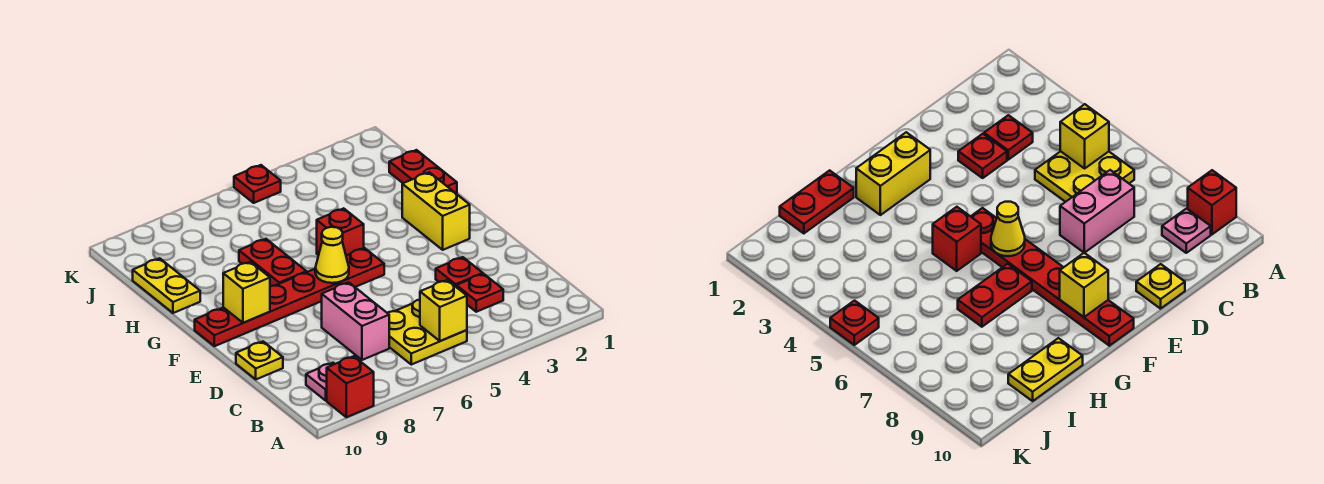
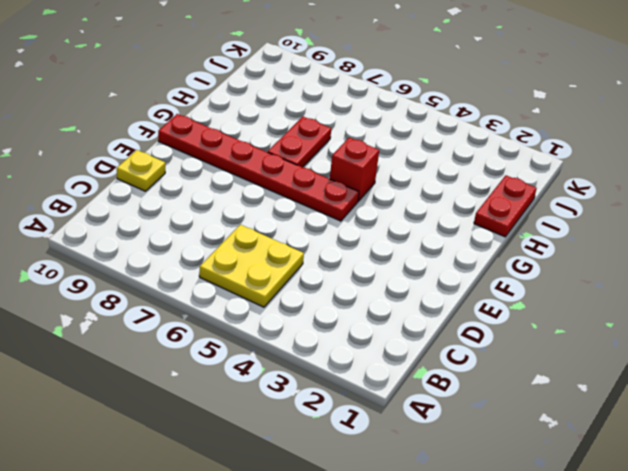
none -> red brick A9 level 1
none -> pink plate B9 level 1
none -> red plate C3 level 1

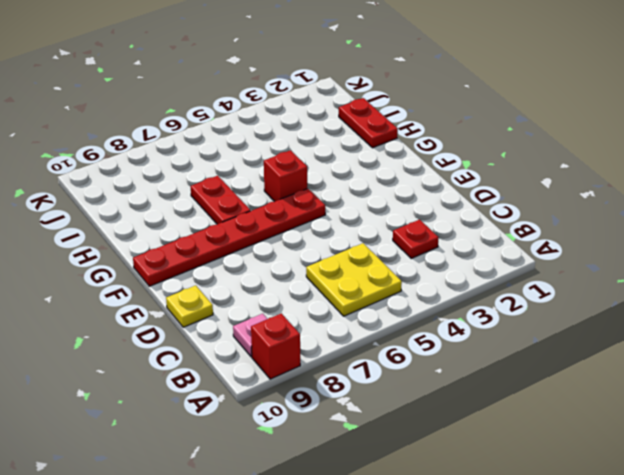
none -> pink brick C7:D7 level 1
none -> red plate D3 level 1
none -> yellow brick F2:G2 level 1

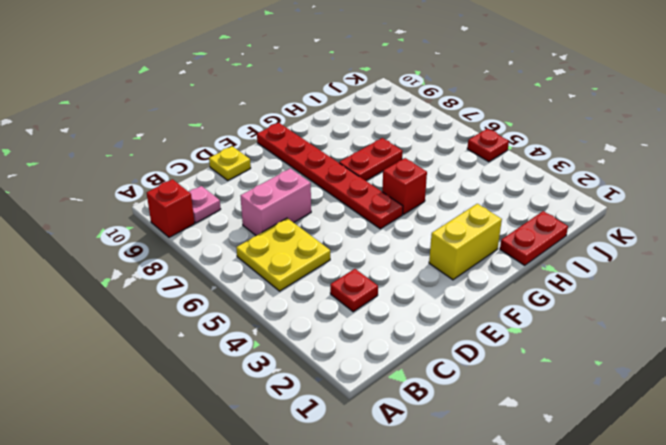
none -> red plate D3 level 1
none -> yellow plate H10:I10 level 1
none -> yellow brick B5 level 2

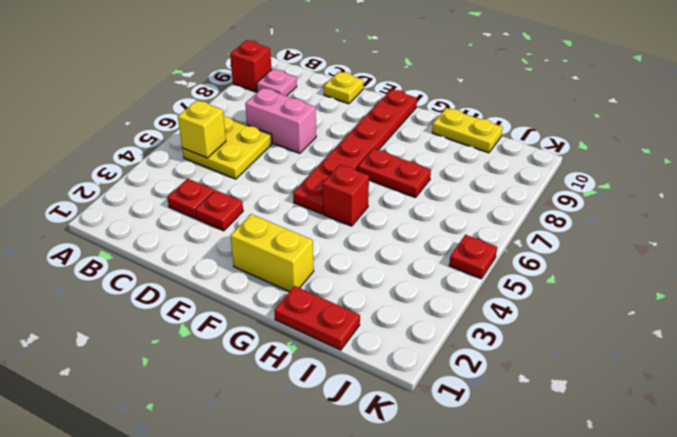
none -> yellow cone F6 level 2
none -> yellow brick F9 level 2

